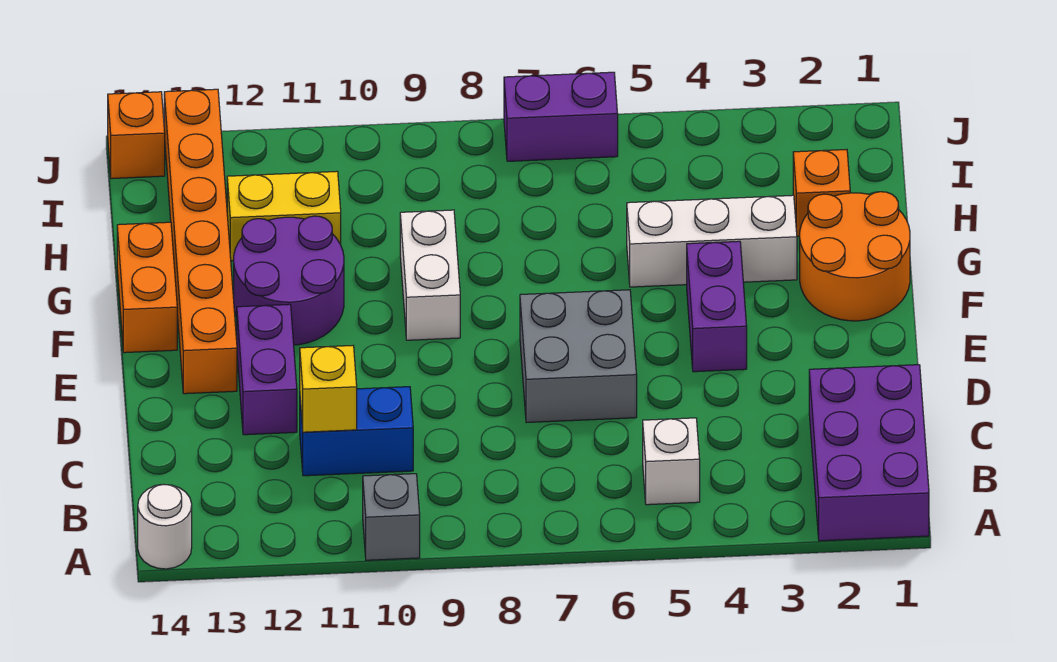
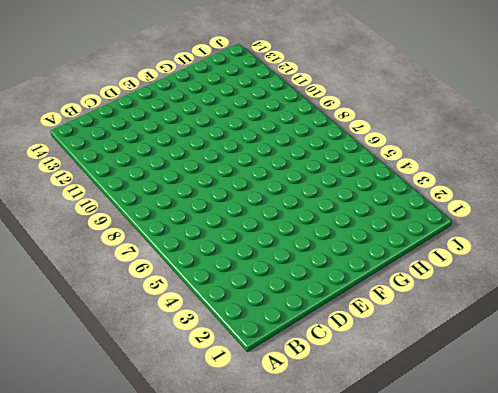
none -> purple brick A1:C2 level 1
none -> grey brick A10 level 1
none -> white round brick A14 level 1

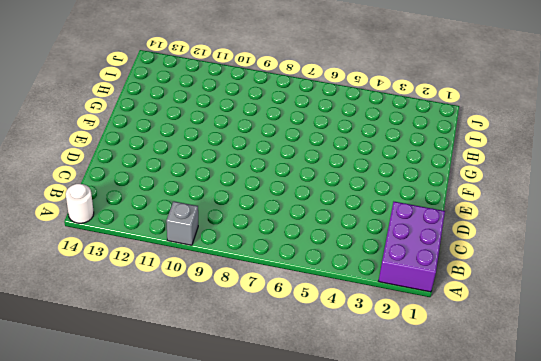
none -> white brick B5 level 1
none -> blue brick C10:C11 level 1
none -> grey brick D6:E7 level 1

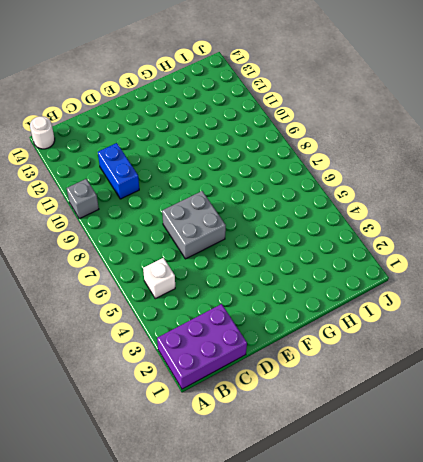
none -> purple brick D12:E12 level 1
none -> purple brick E4:F4 level 1
none -> orange brick E13:J13 level 1

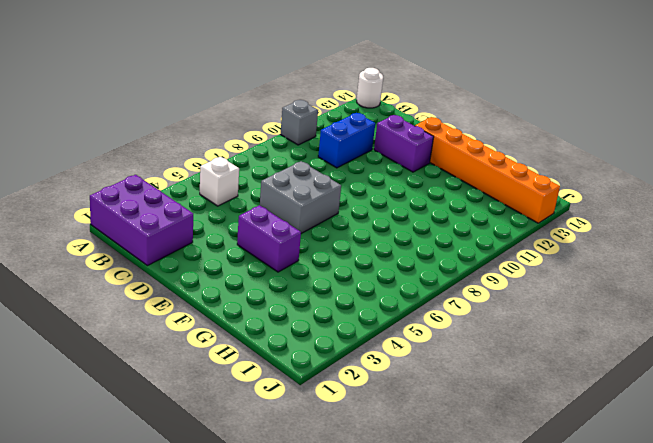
none -> orange round brick F1:G2 level 1
none -> white brick F9:G9 level 1
none -> purple round brick F11:G12 level 1

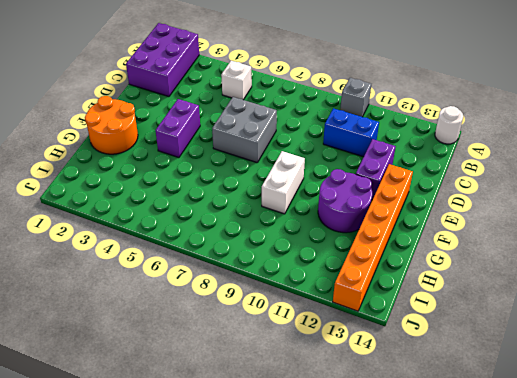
none -> orange brick F14:G14 level 1
none -> white brick G3:G5 level 1
none -> orange brick H2 level 1

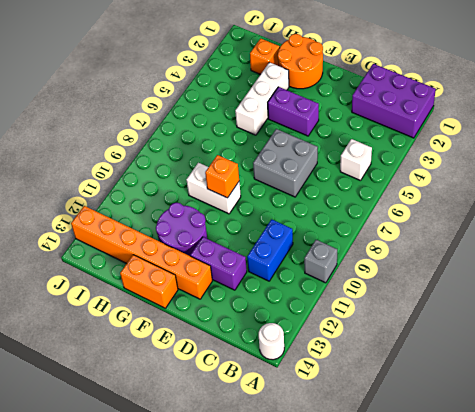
orange brick F9 level 2 -> orange brick J14 level 1
none -> yellow brick H11:H12 level 1
none -> purple brick J6:J7 level 1
none -> yellow brick C11 level 2

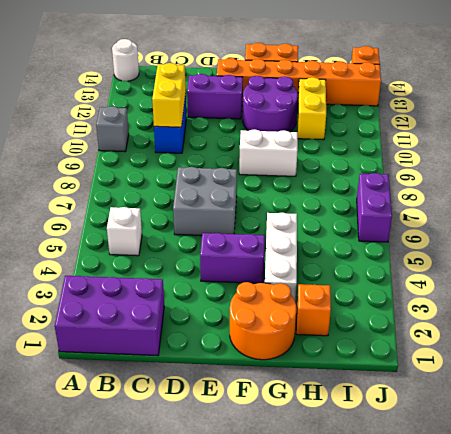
yellow brick C10:C11 level 2 -> yellow brick C11 level 2

